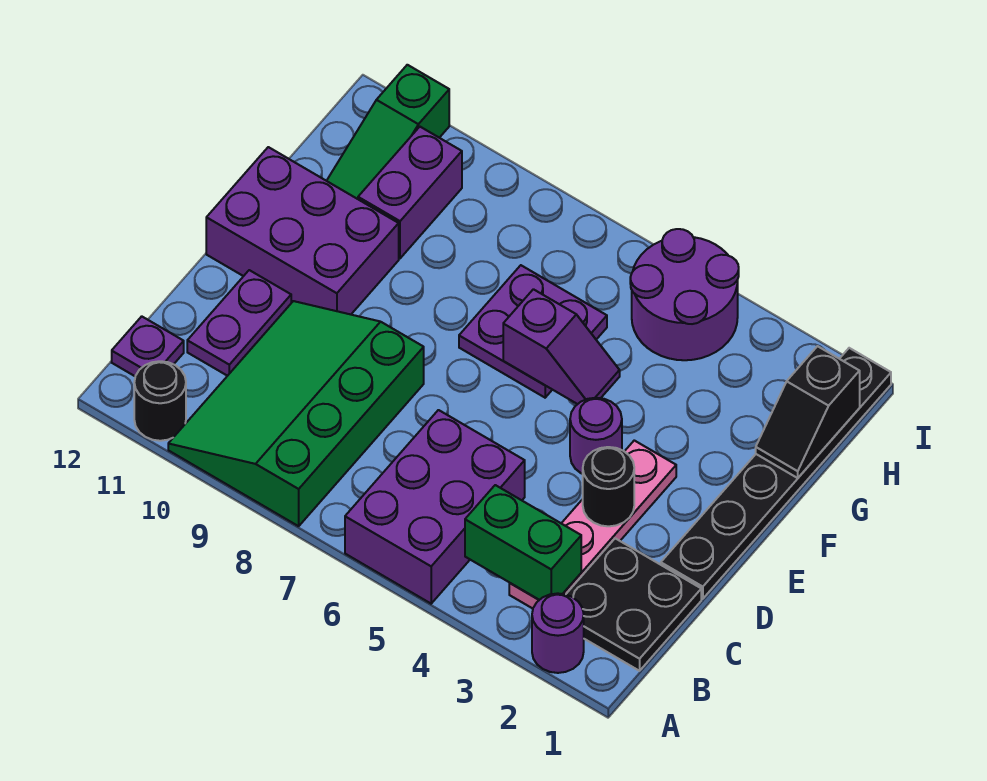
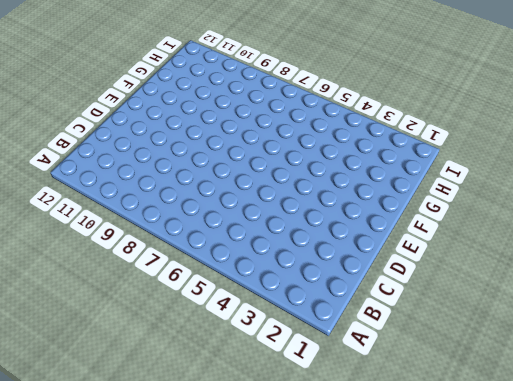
none -> purple round brick A2 level 1
none -> purple brick A5:C6 level 1
none -> green slope A8:D10 level 1 top 8

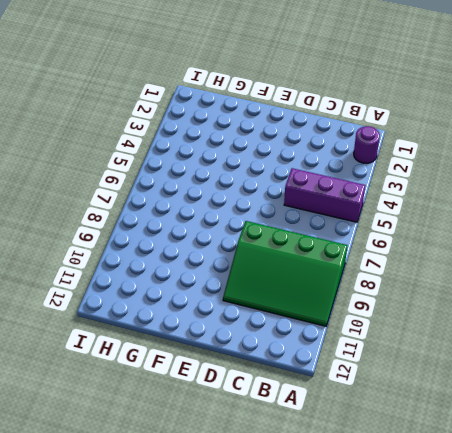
purple brick A5:C5 level 1 -> purple brick A5:C6 level 1
none -> black round brick A11 level 1
none -> black plate B1:C2 level 1
none -> pink plate B3:E3 level 1

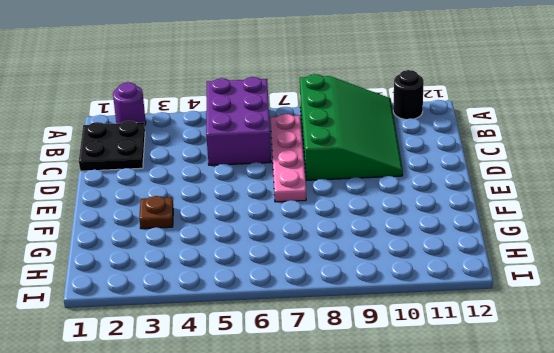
pink plate B7:E7 level 1 -> pink plate B3:E3 level 1
brown plate F3 level 1 -> none
none -> purple plate B12 level 1
none -> purple plate C11:D11 level 1
none -> black plate D1:I1 level 1

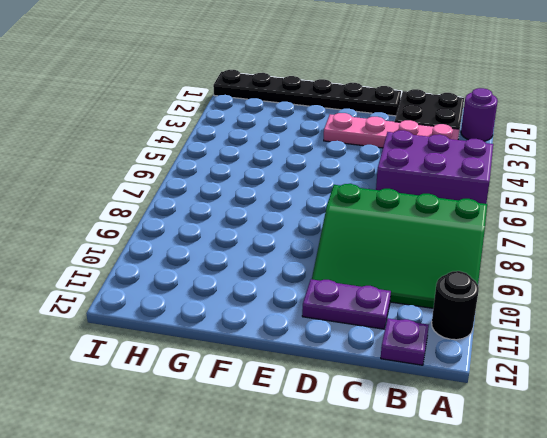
none -> purple round brick E4 level 1
none -> purple brick E10:F12 level 1
none -> purple plate F6:G7 level 1

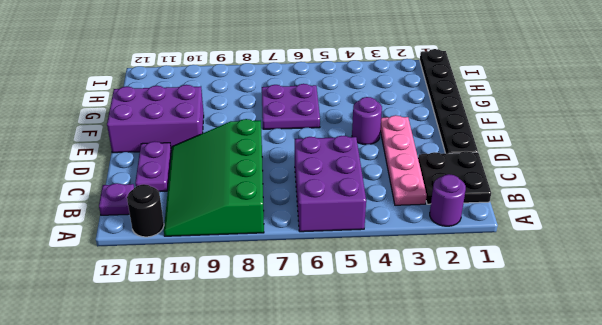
none -> purple brick G10:H10 level 1
none -> green slope G11:I11 level 1 top I
none -> purple round brick H4:I5 level 1

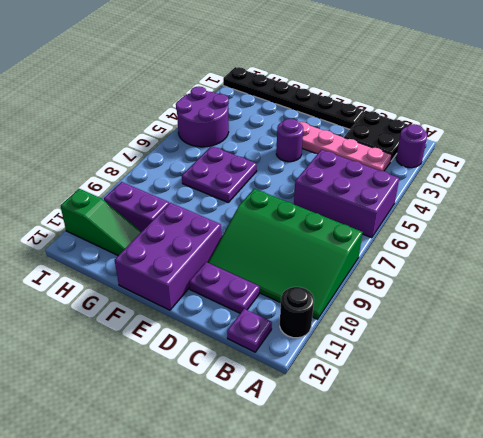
none -> green brick B3:B4 level 2
none -> black round brick D3 level 2
none -> purple slope F5:F6 level 2 top 6

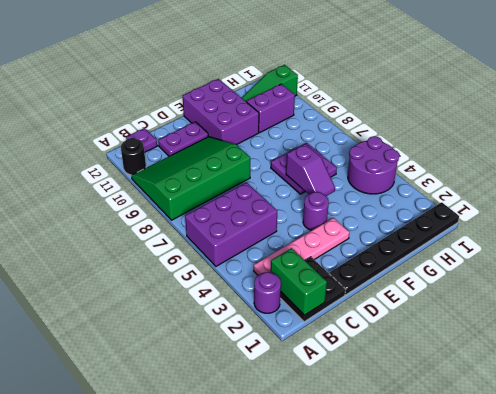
green brick B1:B2 level 2 -> green brick B3:B4 level 2
none -> black round brick D3 level 2
none -> black slope G1:H1 level 2 top H

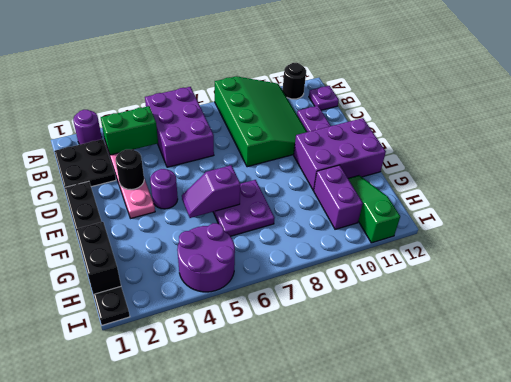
black brick G1:H1 level 2 -> black slope G1:H1 level 2 top H

